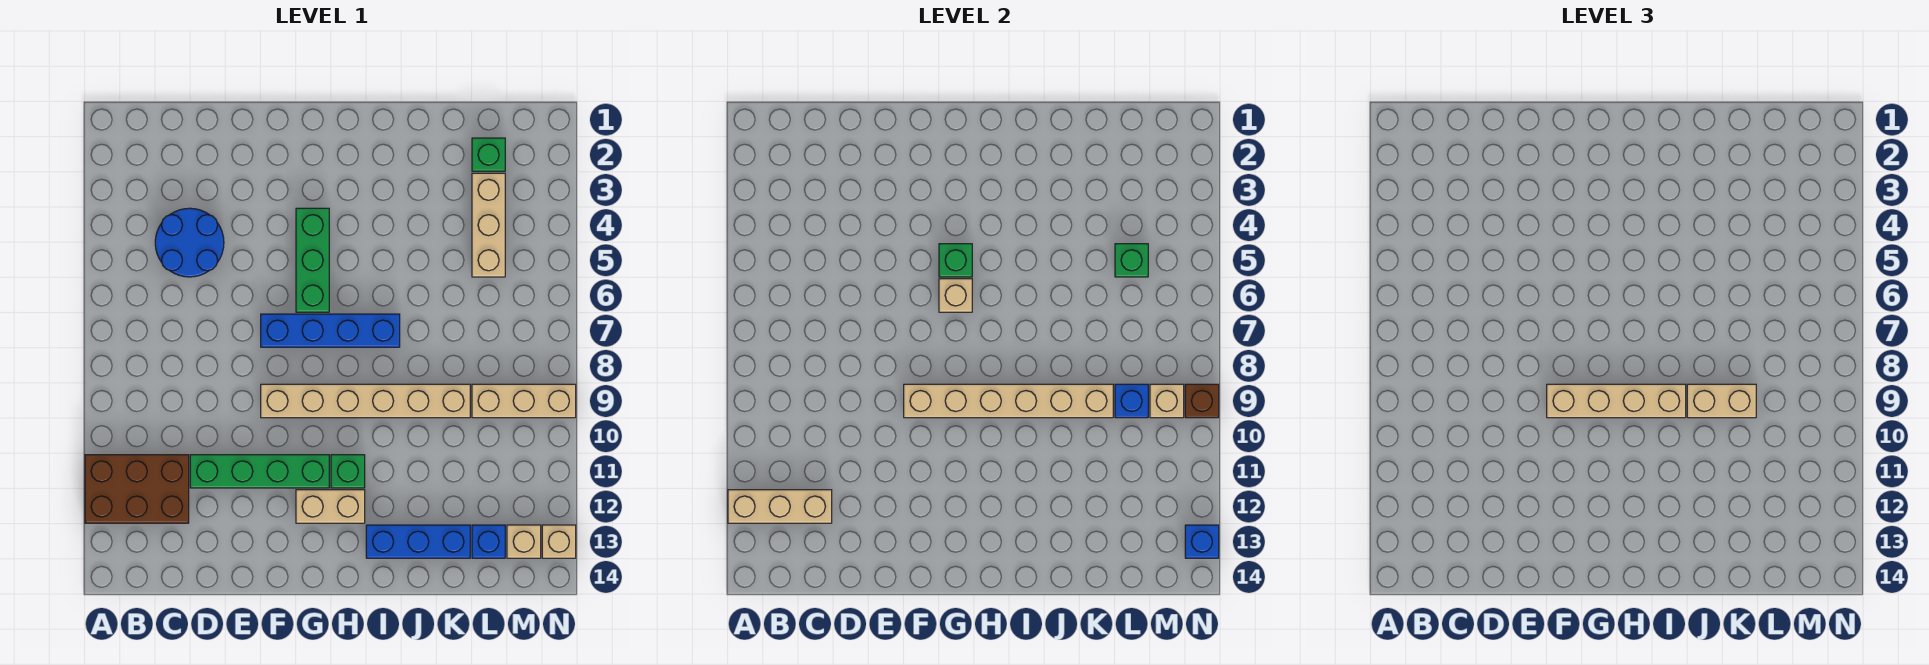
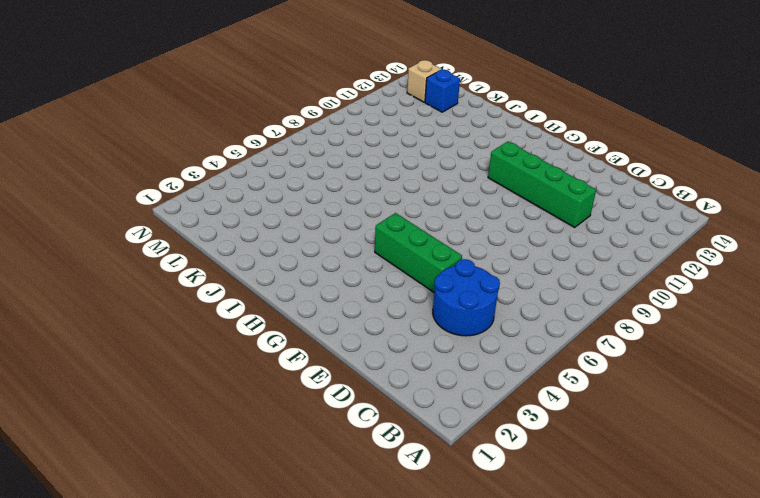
green brick E5:G5 level 1 -> green brick G4:G6 level 1
none -> brown brick A11:C12 level 1
none -> blue brick F7:I7 level 1
none -> tan brick F9:K9 level 1

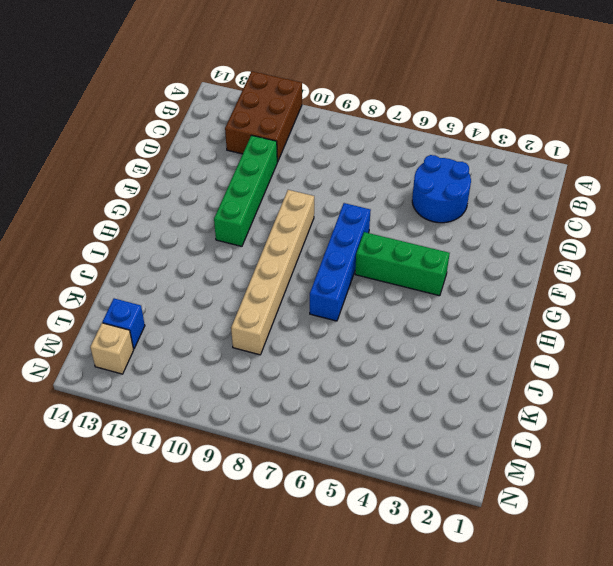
none -> tan brick G12:H12 level 1
none -> green brick H11 level 1
none -> blue brick I13:K13 level 1

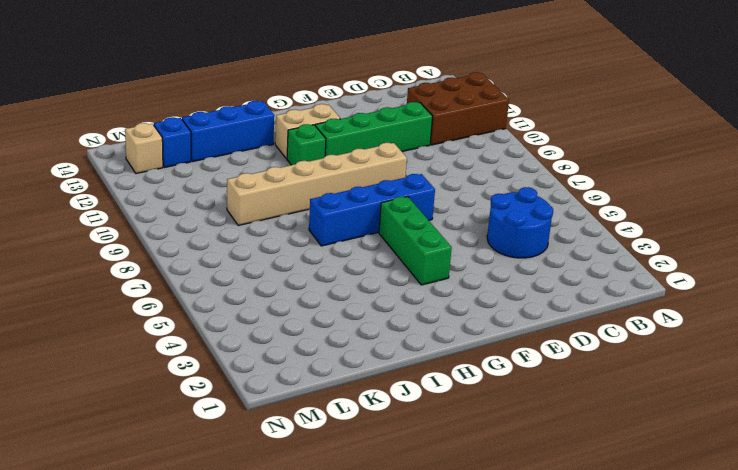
none -> green brick L2 level 1
none -> tan brick L3:L5 level 1
none -> tan brick L9:N9 level 1

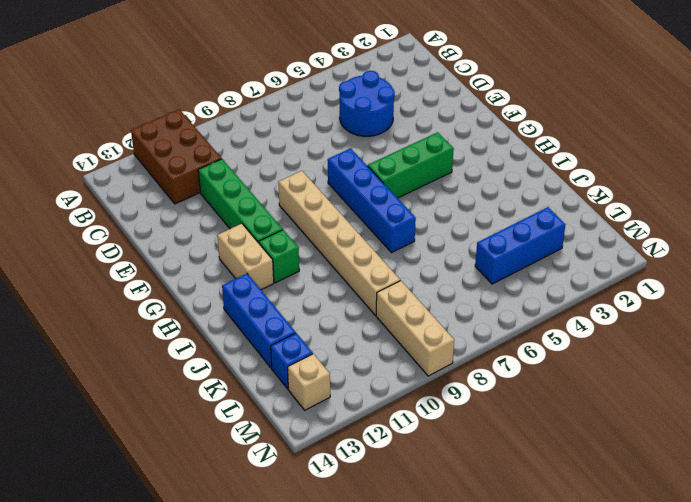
blue brick L3:L5 level 1 -> tan brick L3:L5 level 1
none -> green brick L2 level 1
none -> tan brick N13 level 1
none -> tan brick A12:C12 level 2

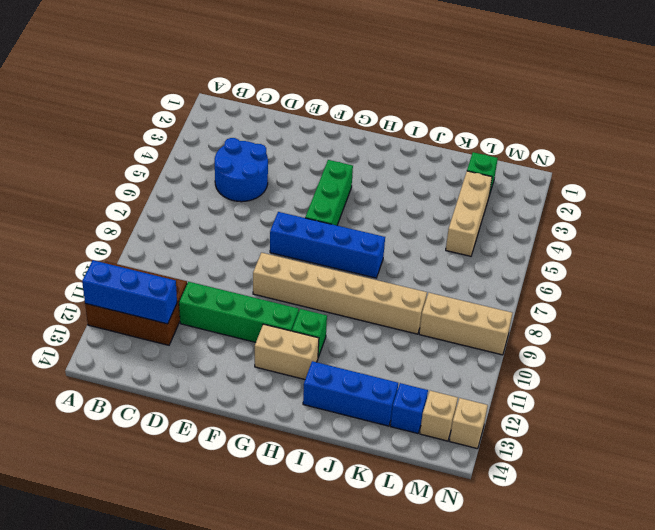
blue brick A12:C12 level 2 -> tan brick A12:C12 level 2
none -> tan brick F9:K9 level 2
none -> green brick G5 level 2
none -> tan brick G6 level 2

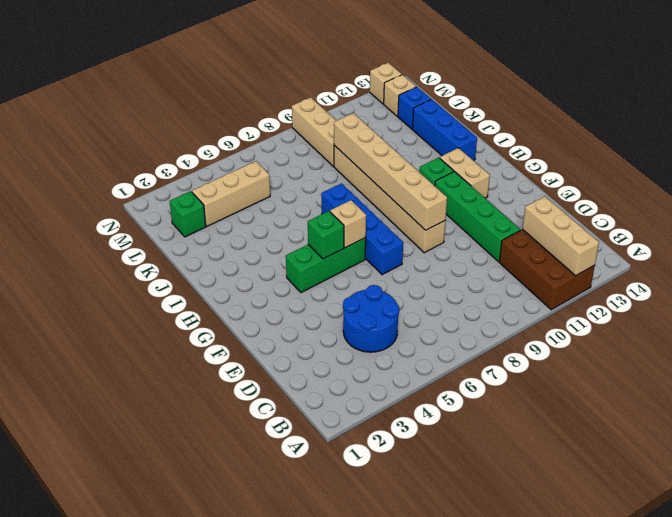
none -> green brick L5 level 2
none -> blue brick L9 level 2
none -> tan brick M9 level 2

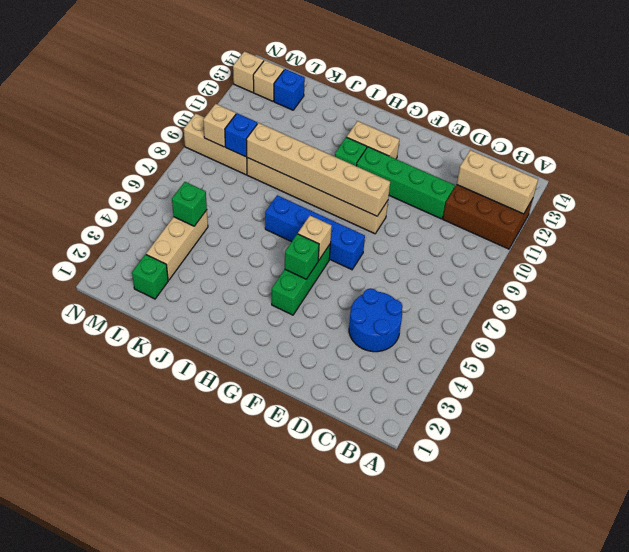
none -> blue brick I13:K13 level 1
none -> brown brick N9 level 2
none -> blue brick N13 level 2

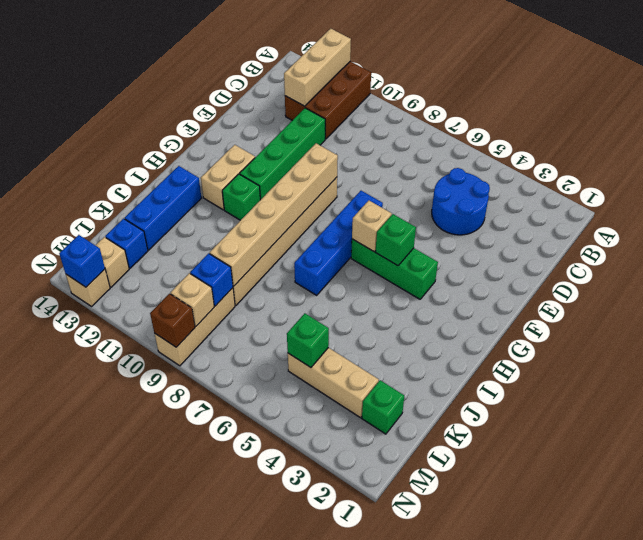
none -> tan brick F9:I9 level 3
none -> tan brick J9:K9 level 3

